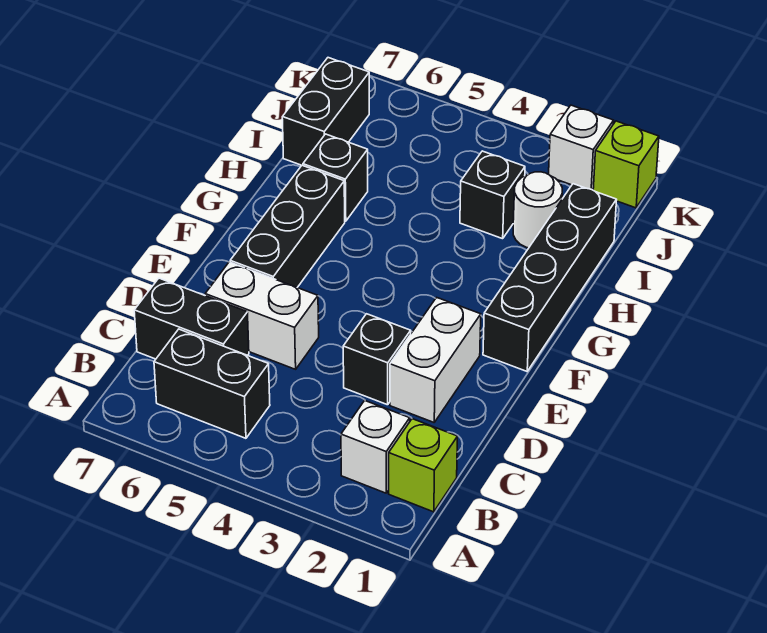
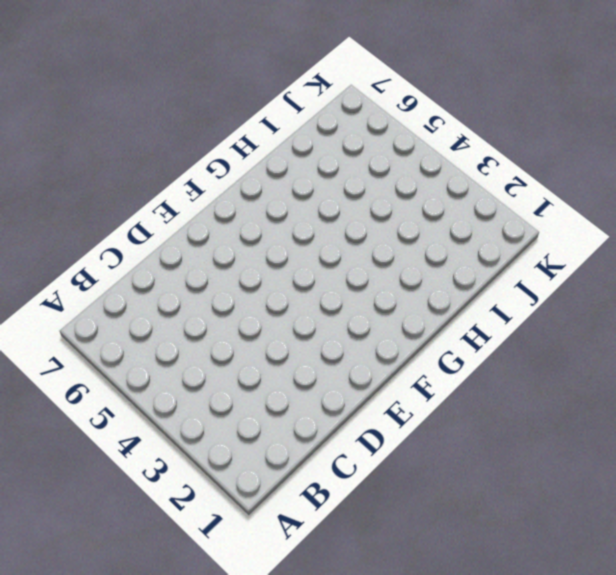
none -> lime brick B1 level 1
none -> white brick B2 level 1
none -> black brick B5:B6 level 1

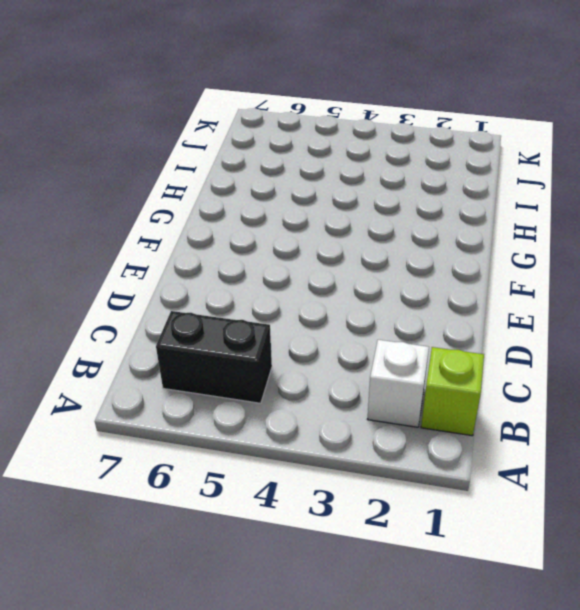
none -> black brick C6:C7 level 1
none -> white brick D2:E2 level 1
none -> black brick D3 level 1

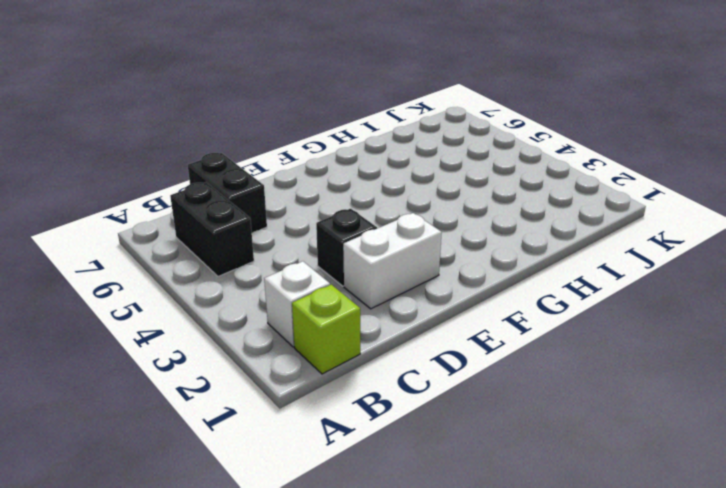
none -> white brick D5:D6 level 1
none -> black brick E6:G6 level 1
none -> black brick F1:I1 level 1

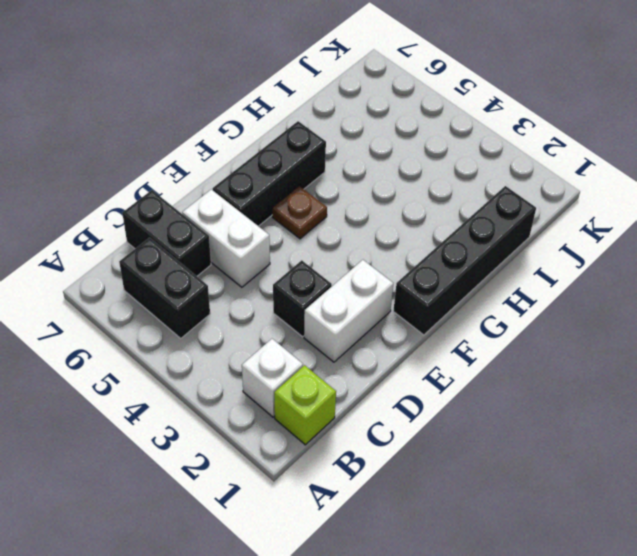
brown plate F5 level 1 -> none
none -> black brick H6 level 1
none -> white round brick I2 level 1
none -> black brick I3 level 1

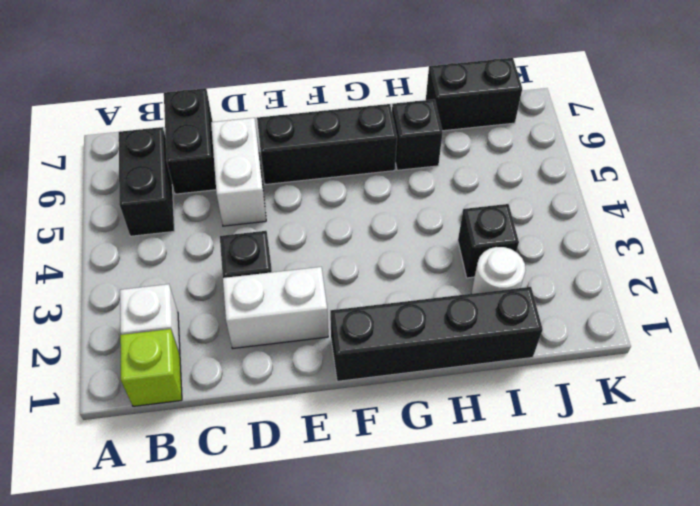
none -> lime brick K1 level 1
none -> white brick K2 level 1

